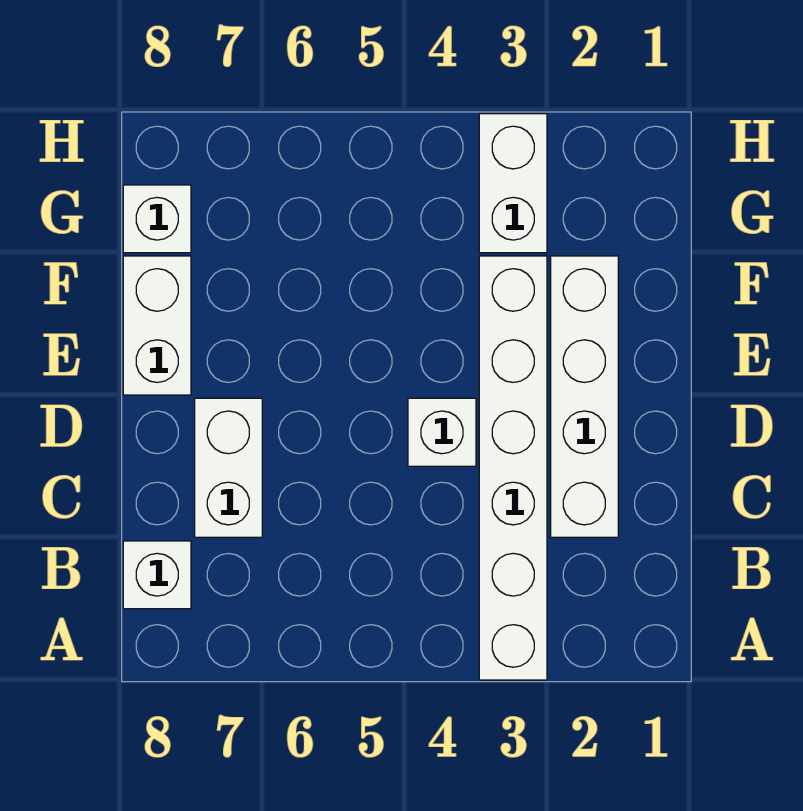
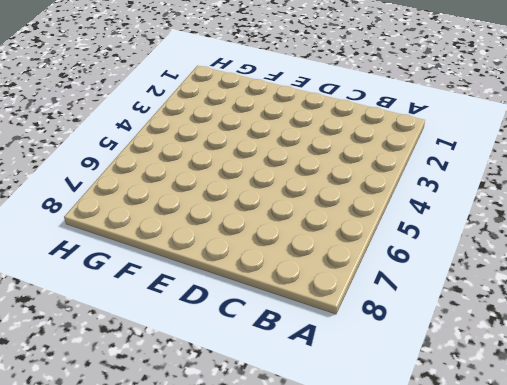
none -> white brick A3:F3 level 1
none -> white brick B8 level 1

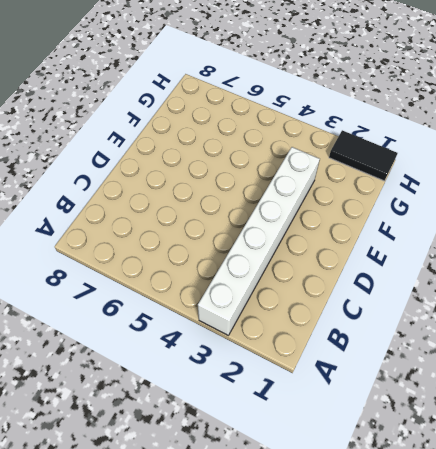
black tile H1:H2 level 1 -> none
none -> white brick B8 level 1
none -> white brick C2:F2 level 1

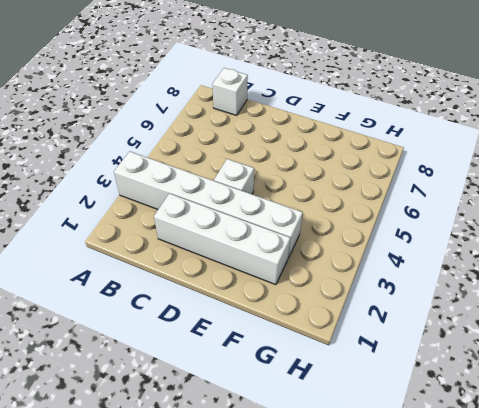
none -> white brick C7:D7 level 1
none -> white brick E8:F8 level 1

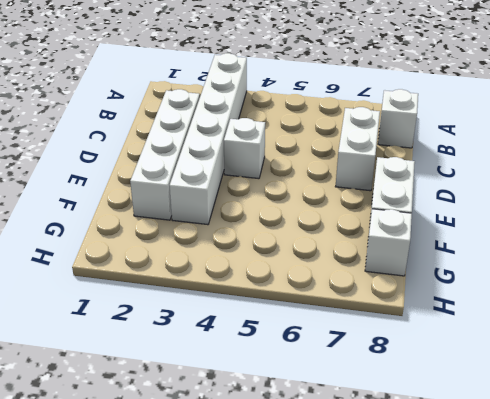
none -> white brick G3:H3 level 1

